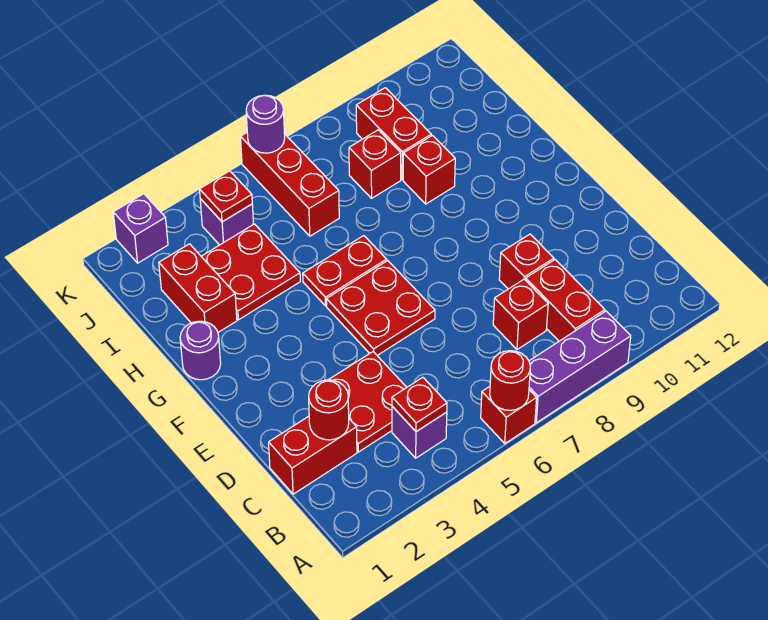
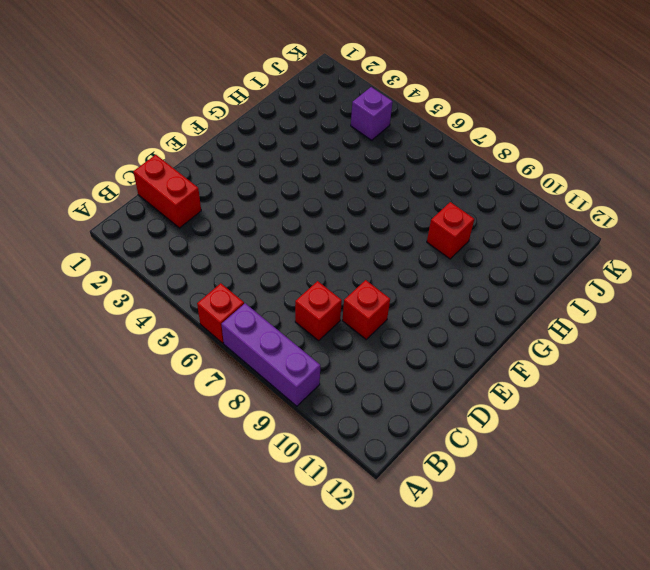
none -> purple brick B4 level 1
none -> red brick B9:C9 level 1
none -> red plate C3:D4 level 1

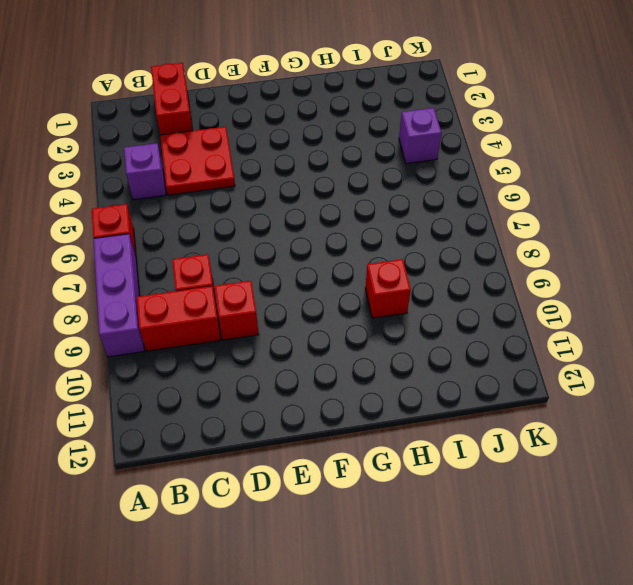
none -> red plate E5:F6 level 1
none -> purple round brick G1 level 1
none -> red plate G5:G6 level 1

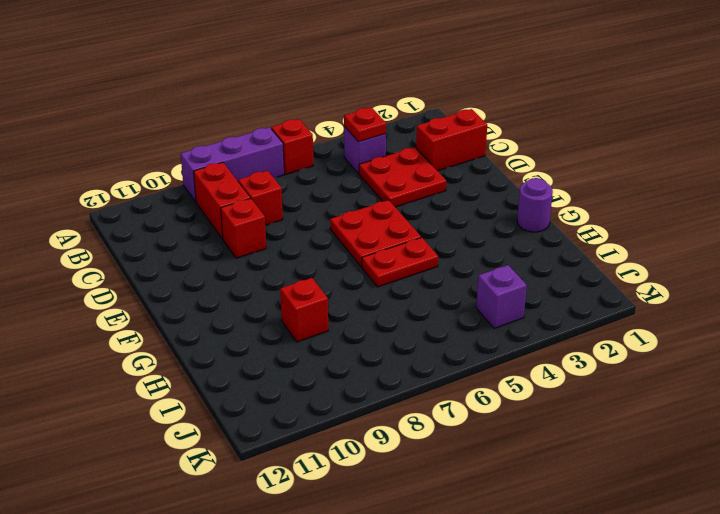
none -> red brick H2:I2 level 1
none -> red plate H3:I4 level 1
none -> red brick I6:K6 level 1

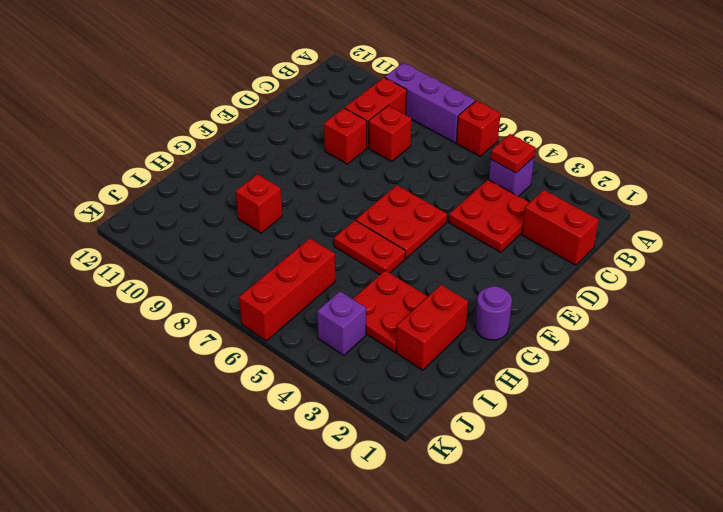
none -> red brick I8 level 1
none -> red brick I9:J9 level 1
none -> purple brick K2 level 1

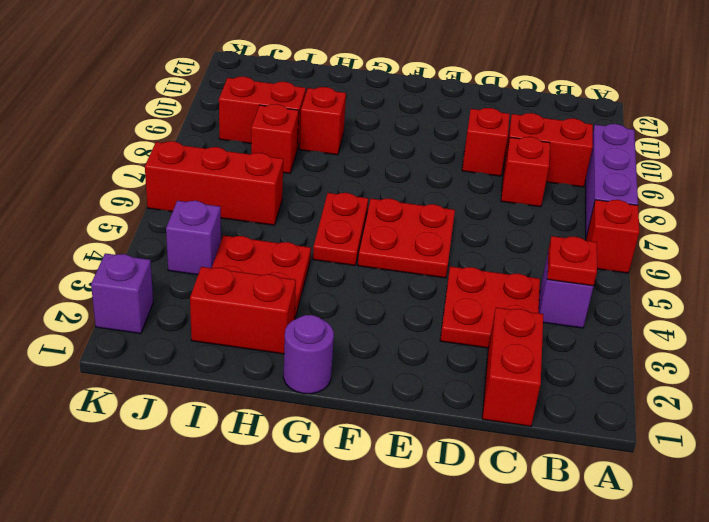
none -> red round brick A6 level 2
none -> red round brick C2 level 2
none -> red plate J4 level 2

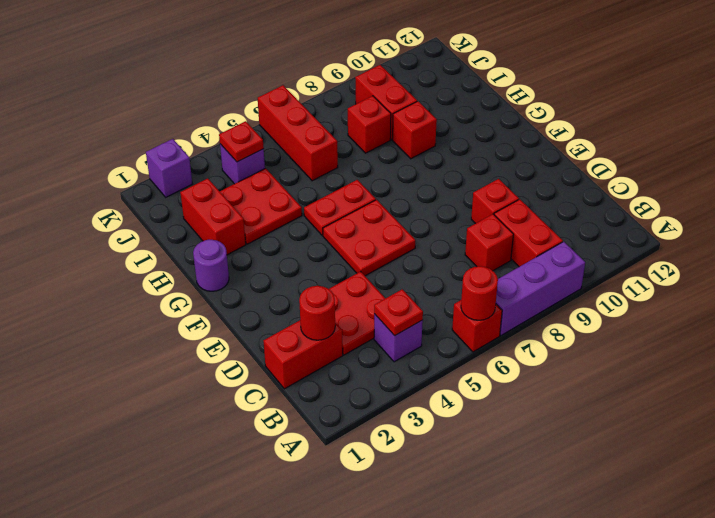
none -> purple round brick K6 level 2

